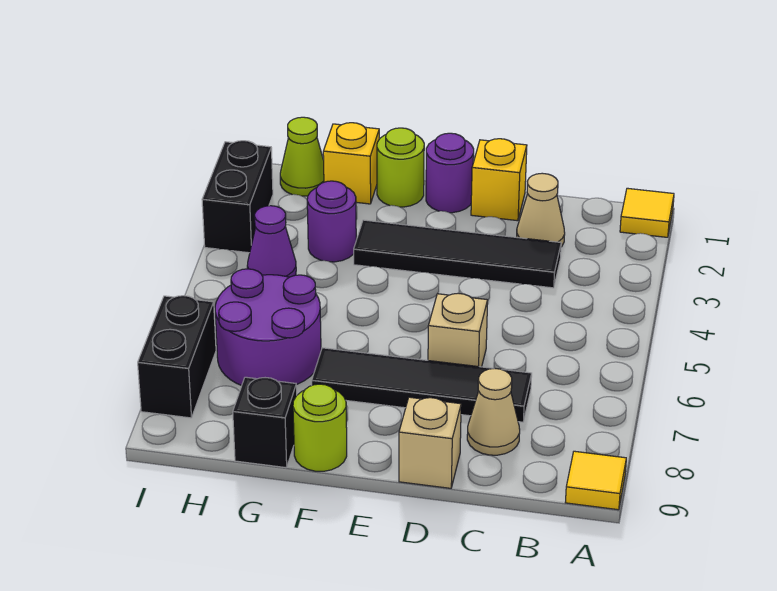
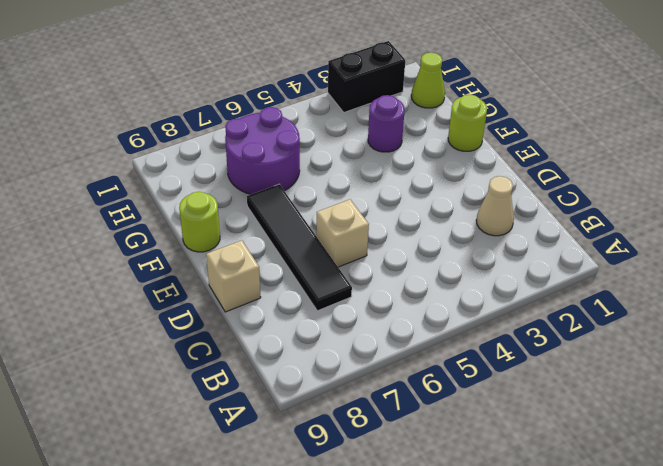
none -> yellow tile A1 level 1
none -> yellow tile A9 level 1
none -> black tile C3:F3 level 1

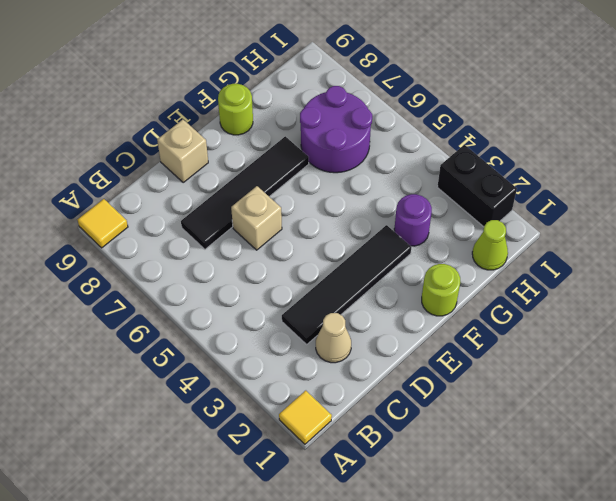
none -> tan cone C8 level 1
none -> yellow brick D1 level 1
none -> purple round brick E1 level 1

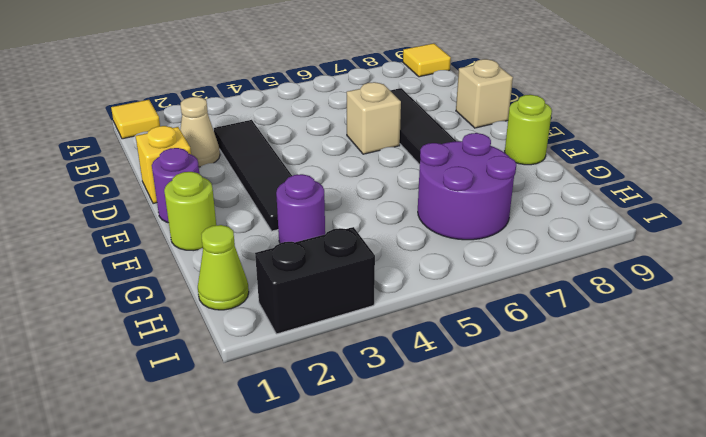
none -> tan cone C8 level 1
none -> yellow brick G1 level 1
none -> black brick G9 level 1

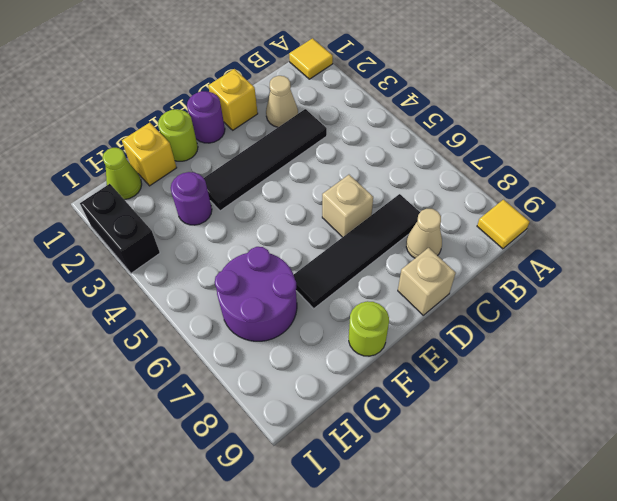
none -> black brick G9 level 1
none -> purple cone H4 level 1
none -> black brick I7:I8 level 1

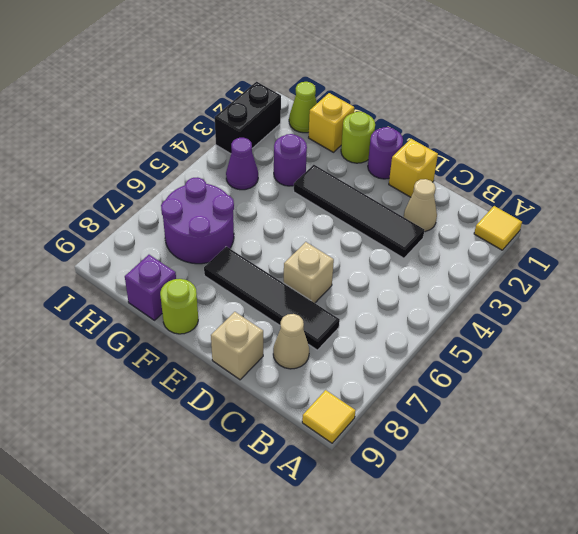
purple brick G9 level 1 -> black brick G9 level 1
none -> black brick I7:I8 level 1

